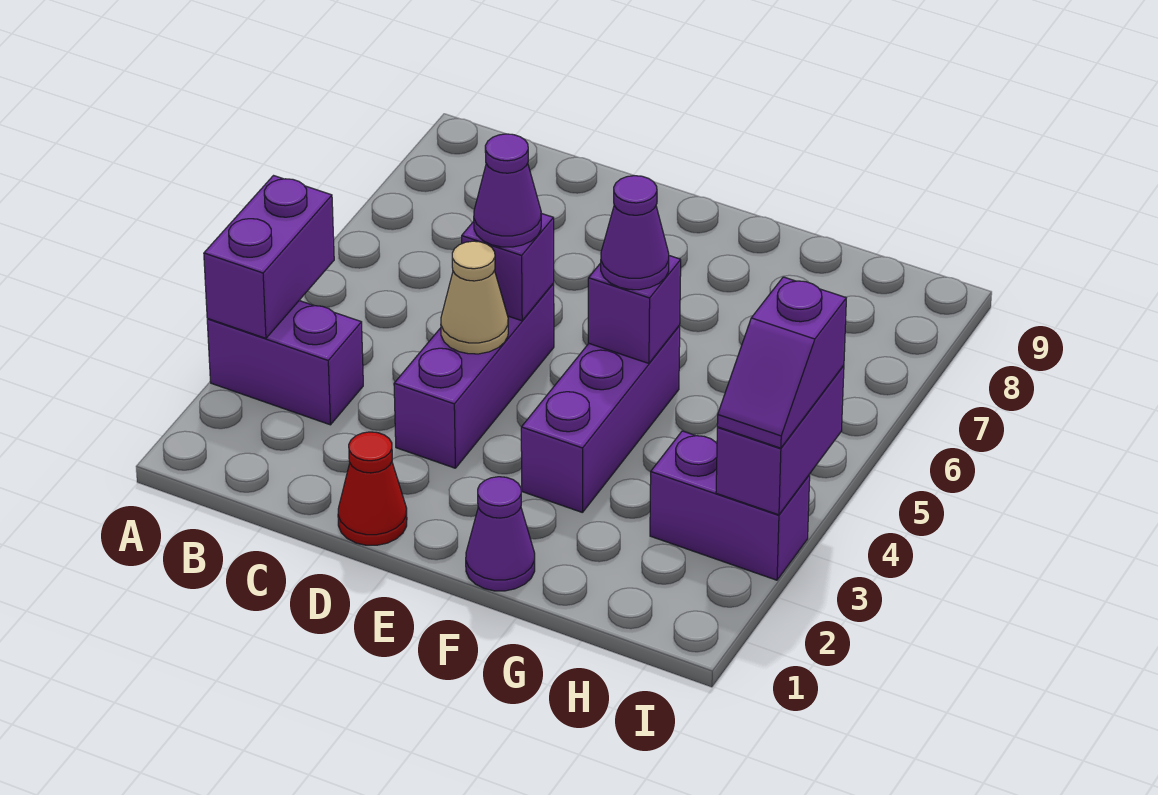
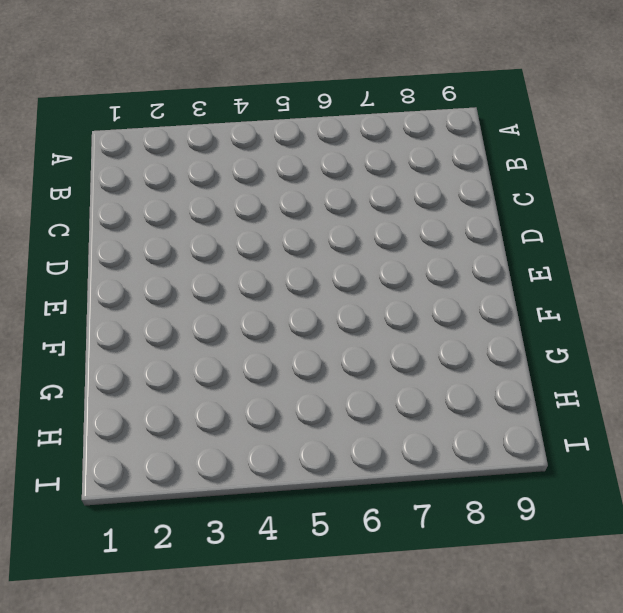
none -> purple brick A3:B3 level 1
none -> red cone D1 level 1
none -> purple brick D3:D5 level 1

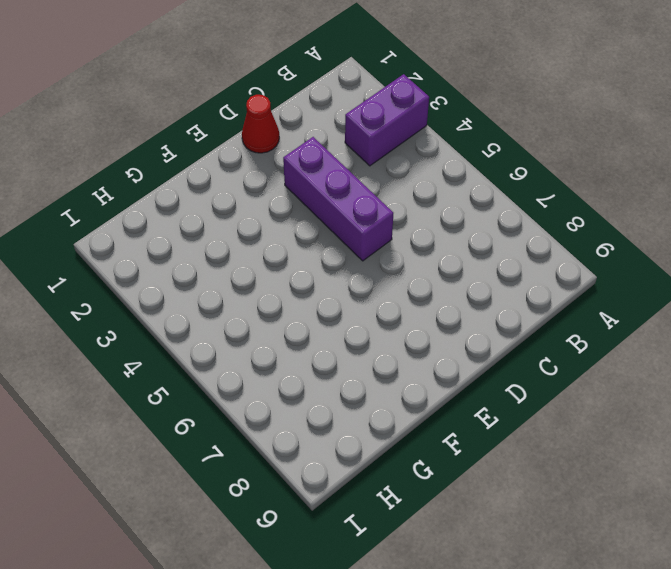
none -> purple cone F1 level 1
none -> purple brick F3:F5 level 1
none -> purple brick H3:I3 level 1

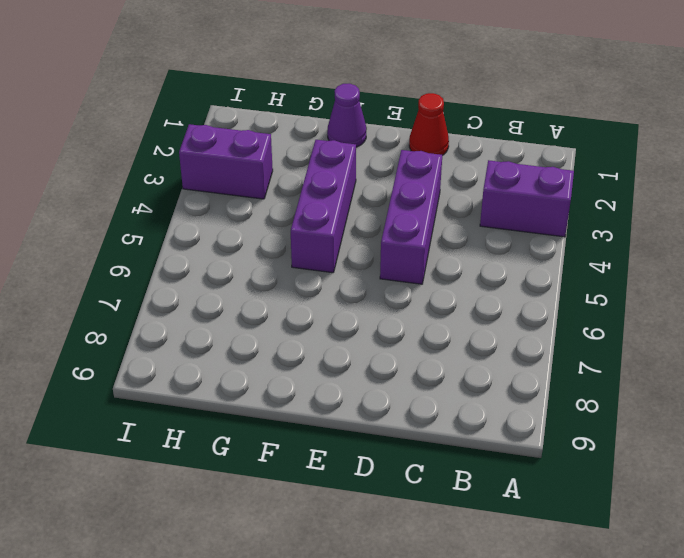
none -> purple brick A3:A4 level 2
none -> tan cone D4 level 2
none -> purple brick D5 level 2

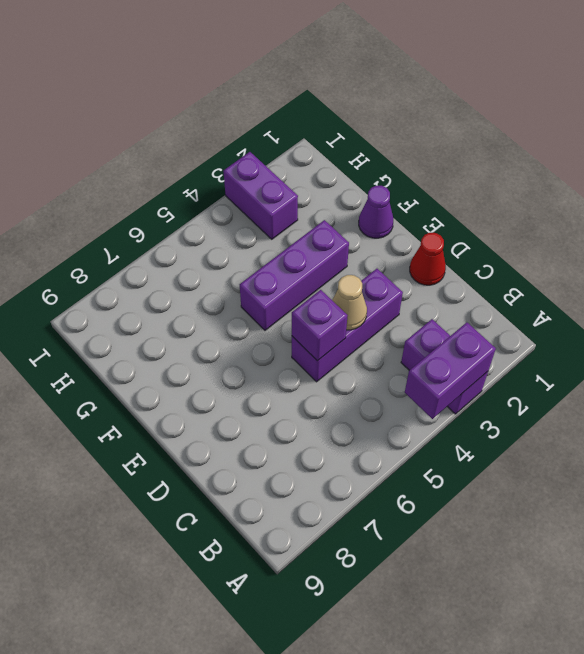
none -> purple brick F5 level 2
none -> purple brick I3:I4 level 2
none -> purple cone D5 level 3

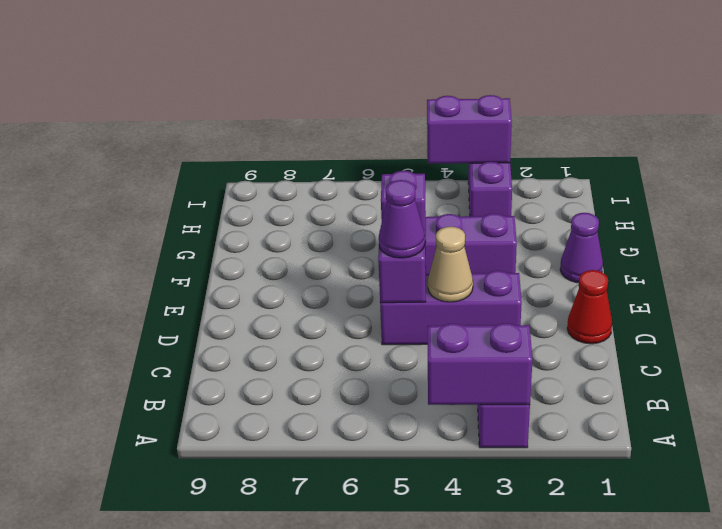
none -> purple cone F5 level 3
none -> purple slope I3:I4 level 3 top 4

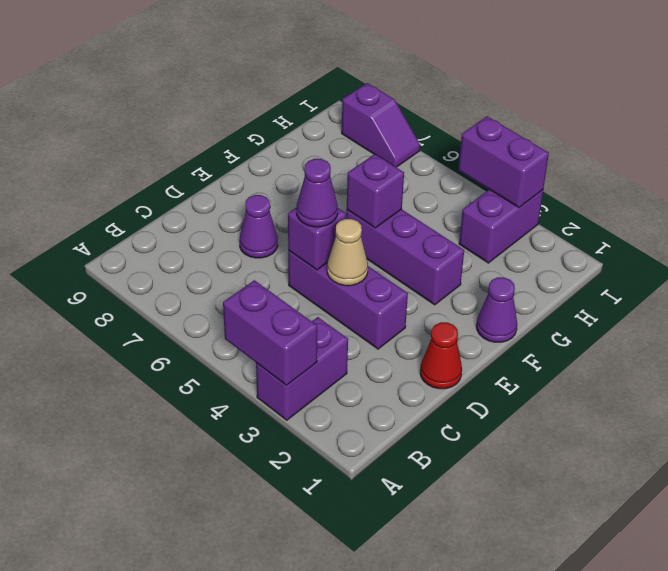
purple cone D7 level 1 -> purple cone F5 level 3
purple slope I7:I8 level 1 top 8 -> purple slope I3:I4 level 3 top 4

